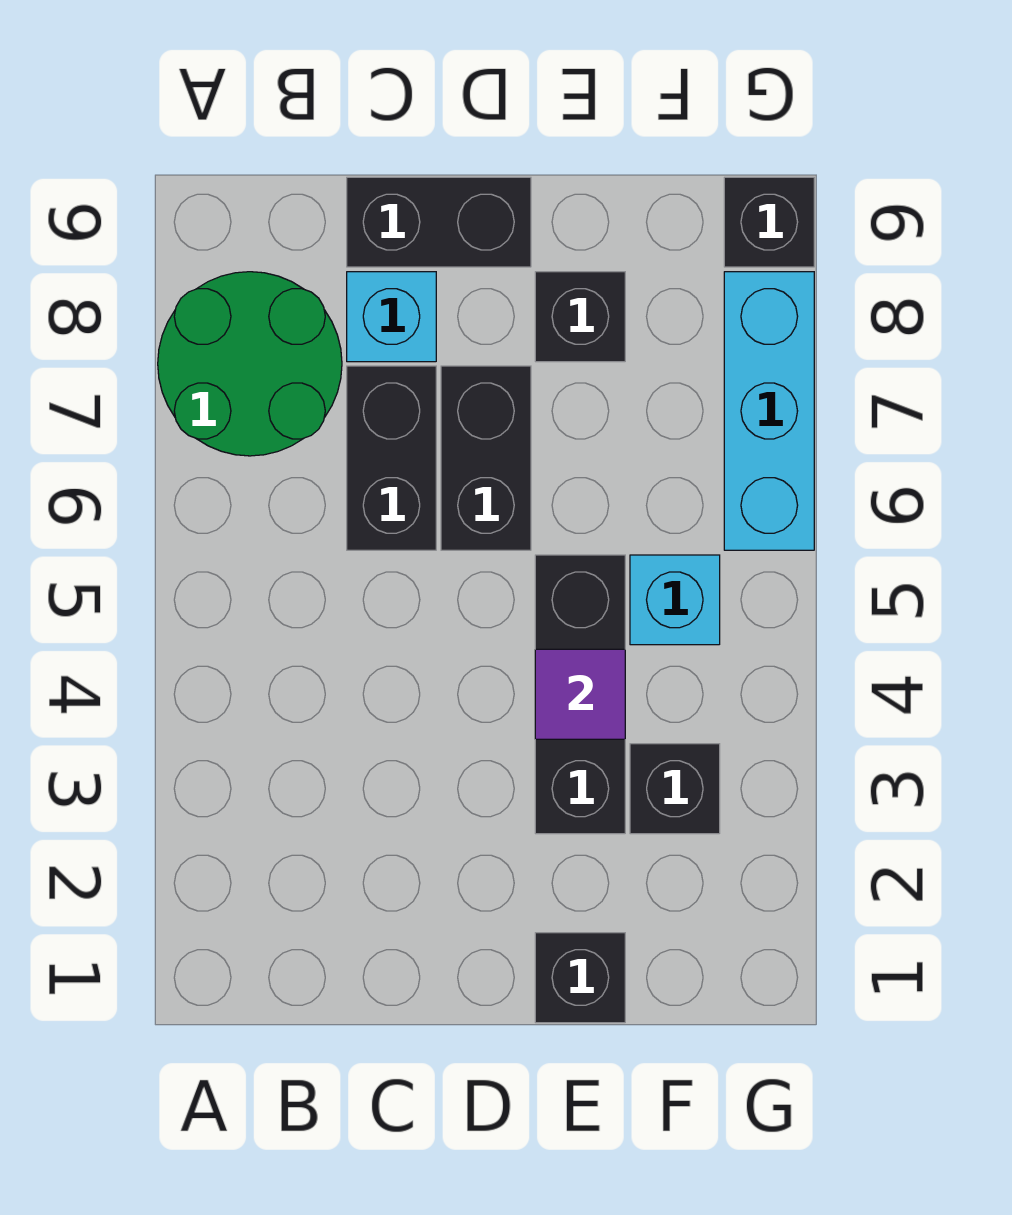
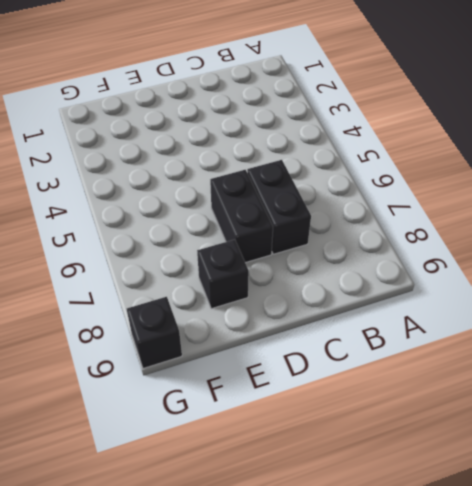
none -> green round brick A7:B8 level 1
none -> cyan brick C8 level 1
none -> black brick C9:D9 level 1

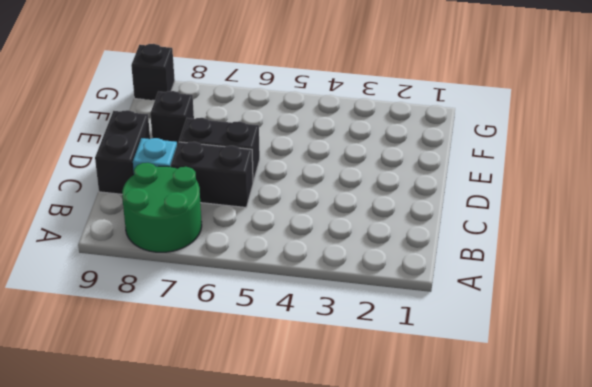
none -> black brick E1 level 1
none -> black brick E3:E5 level 1
none -> black brick F3 level 1

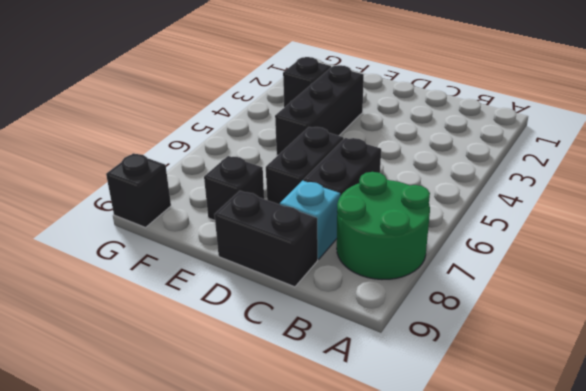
none -> black brick E1 level 1
none -> cyan brick F5 level 1
none -> cyan brick G6:G8 level 1

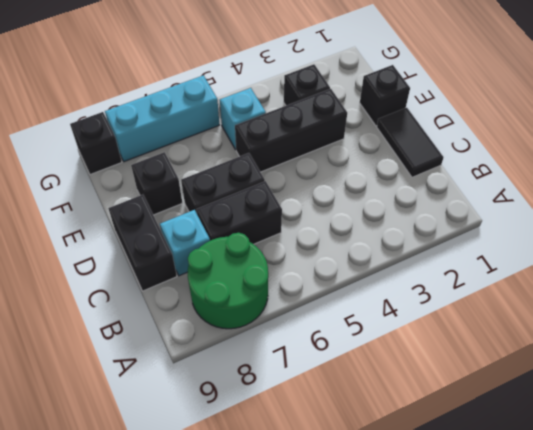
black tile C1:D1 level 1 -> none
none -> purple tile E4 level 2

